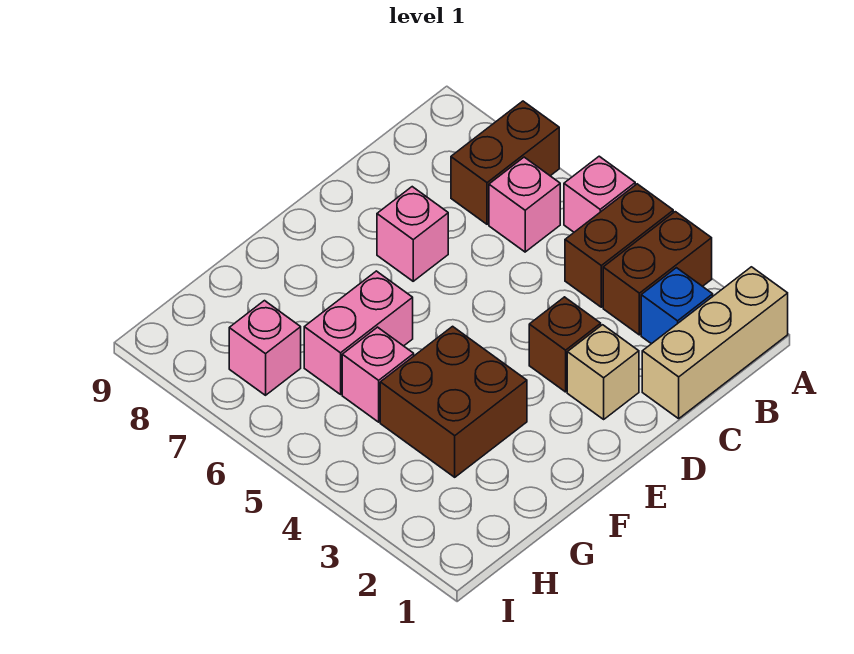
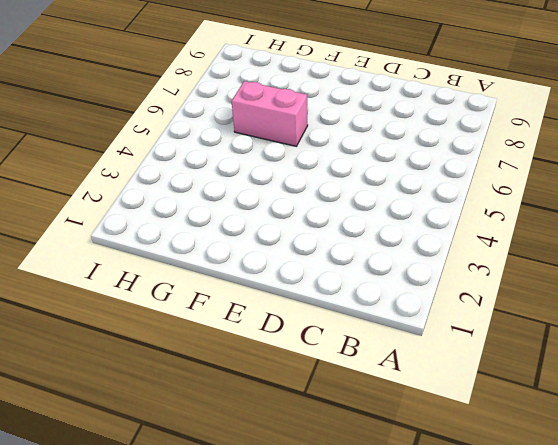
none -> tan brick A1:C1 level 1
none -> brown brick A3:B3 level 1
none -> brown brick A4:B4 level 1

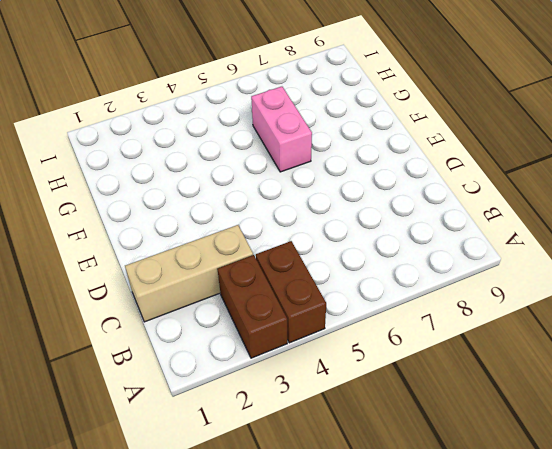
tan brick C1:C3 level 1 -> tan brick A1:C1 level 1
none -> pink brick A5 level 1
none -> brown brick A7:B7 level 1
none -> blue brick B2 level 1

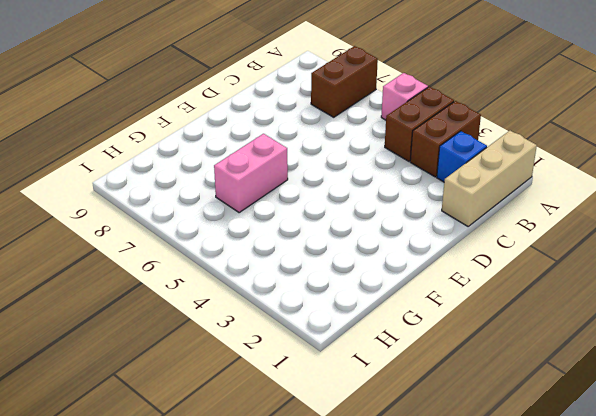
none -> pink brick B6 level 1
none -> tan brick D2 level 1
none -> brown brick D3 level 1

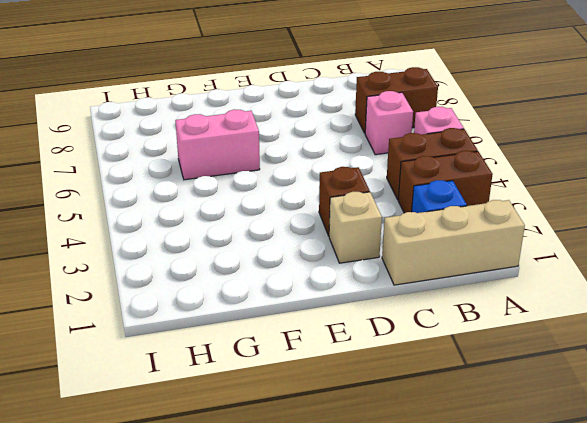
none -> pink brick D7 level 1
none -> brown brick F3:G4 level 1
none -> pink brick G5 level 1

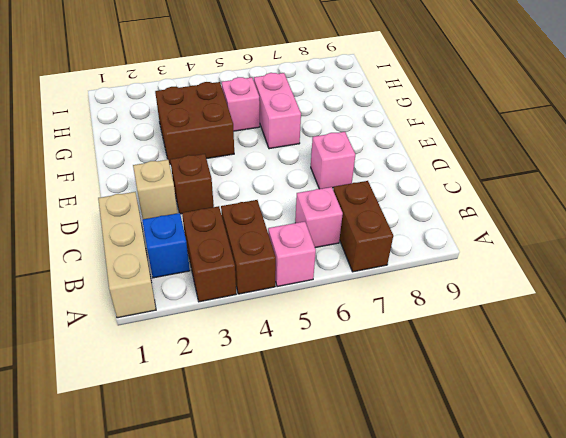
none -> pink brick H7 level 1

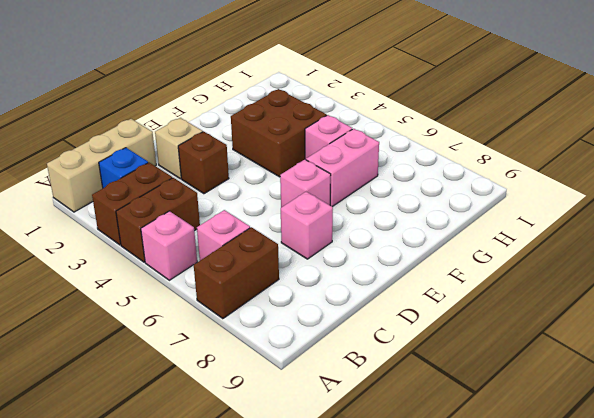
pink brick E6 level 1 -> pink brick H7 level 1

